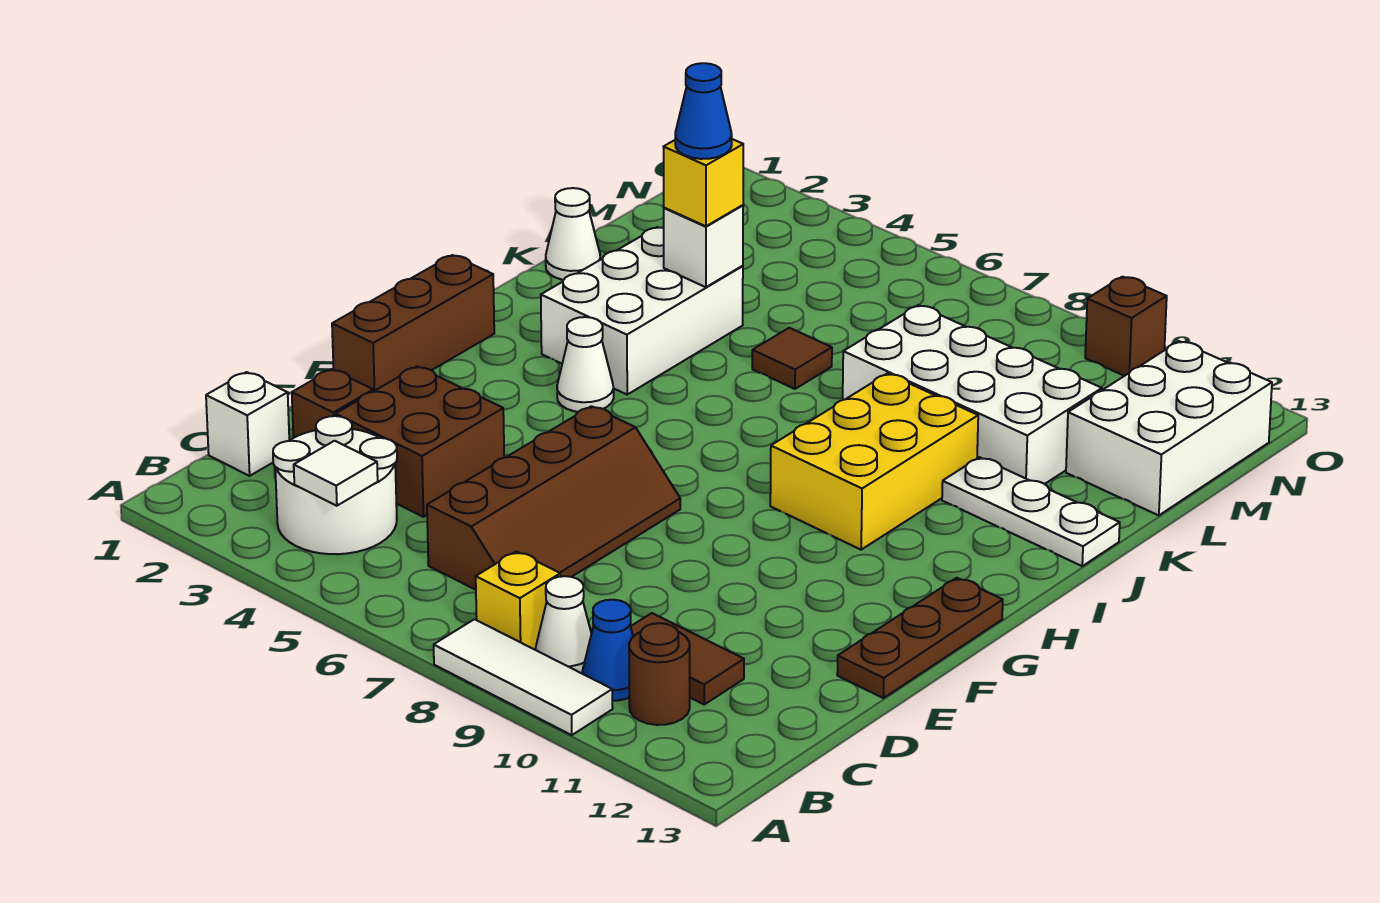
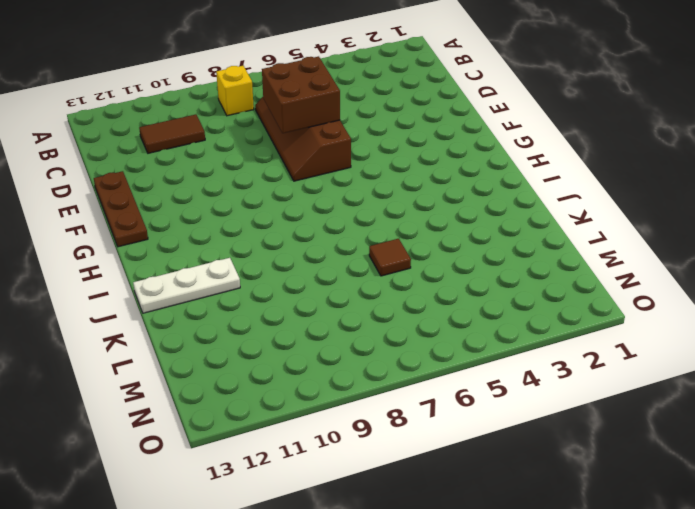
brown brick D6:E7 level 2 -> brown brick D3:E4 level 1
none -> white tile A8:A10 level 1
none -> white round brick B3:C4 level 1
none -> white cone B9 level 1

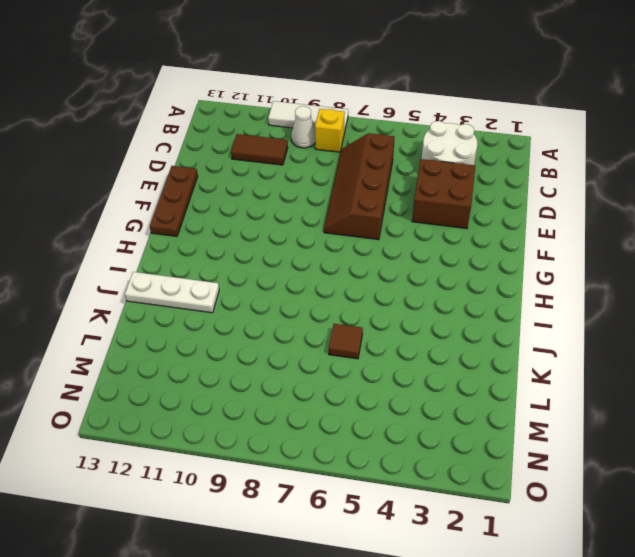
none -> blue cone B10 level 1
none -> brown round brick B11 level 1
none -> white brick C1 level 1

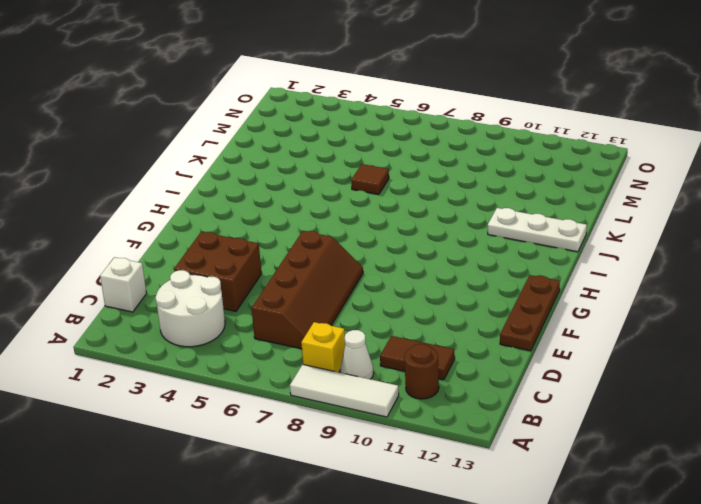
none -> blue cone B10 level 1
none -> brown brick D2 level 1
none -> brown brick F1:H1 level 1

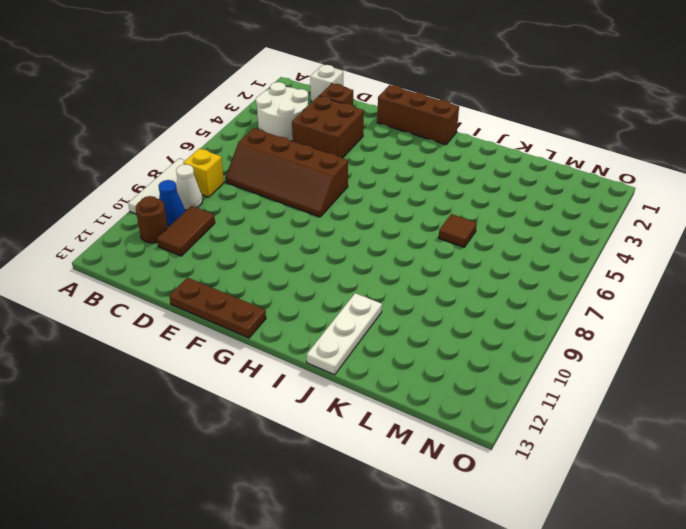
none -> white cone H4 level 1
none -> yellow brick H9:J10 level 1
none -> white brick I3:K4 level 1

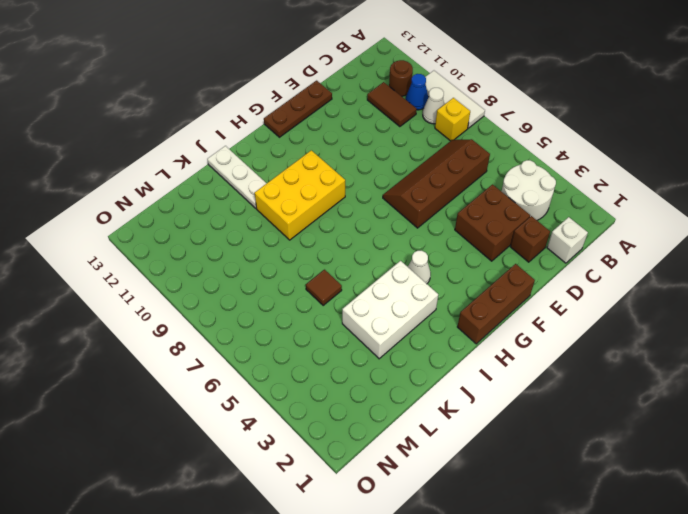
none -> white cone K1 level 1
none -> white brick K8:L11 level 1
none -> white brick L12:N13 level 1

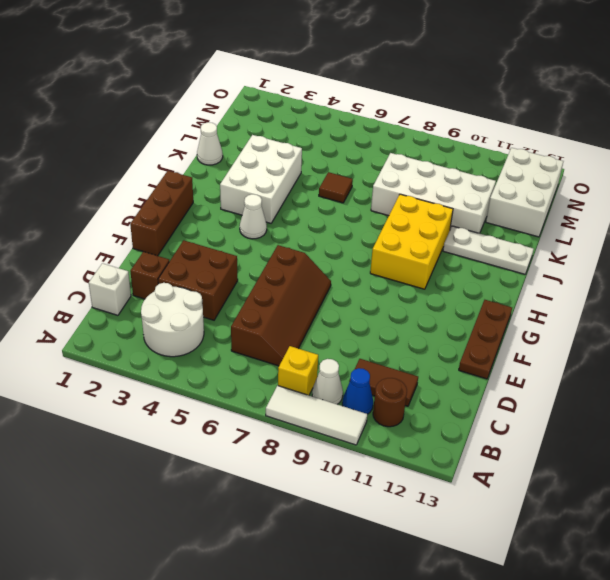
none -> brown brick O10 level 1
none -> white tile B4 level 2
none -> white brick K4 level 2

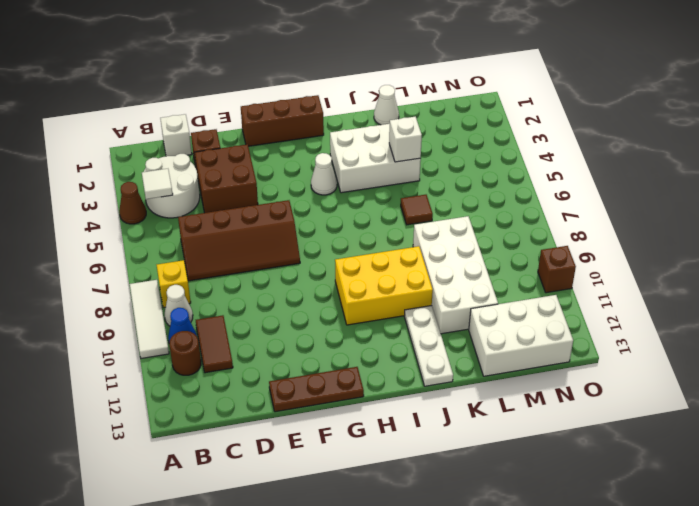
brown cone A4 level 1 -> none
none -> yellow brick K4 level 3
none -> blue cone K4 level 4

